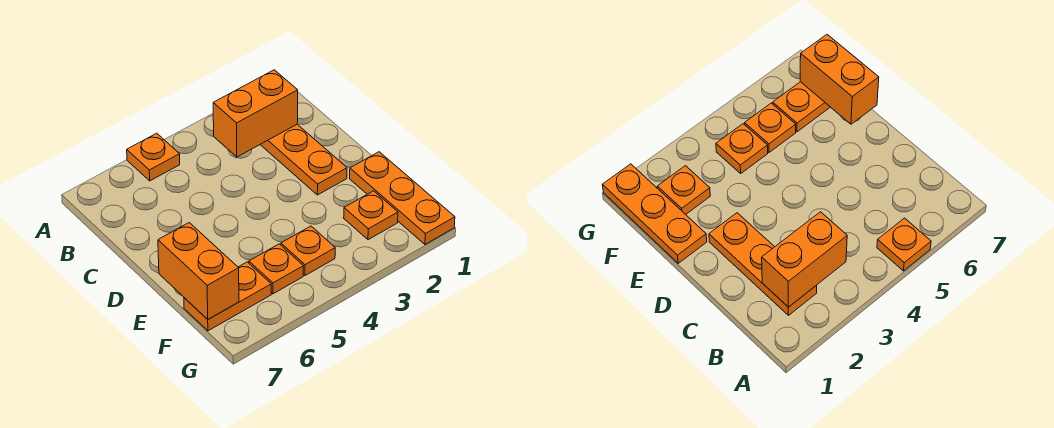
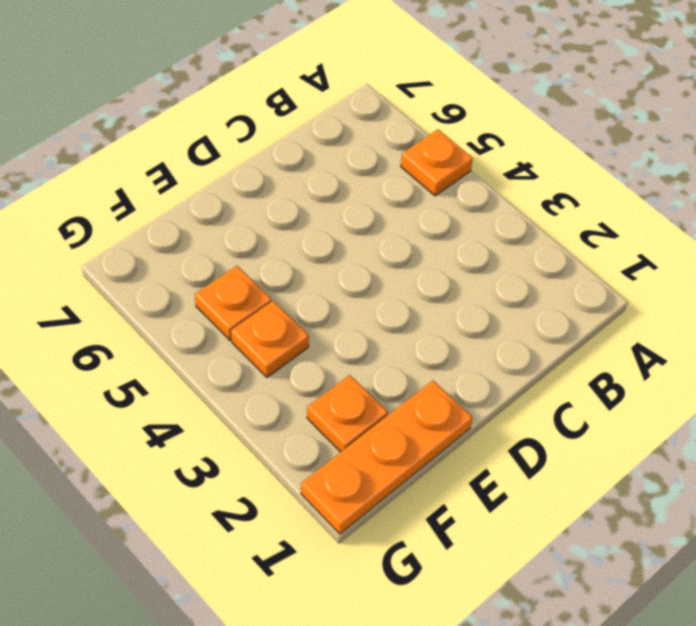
none -> orange plate B2:D2 level 1
none -> orange plate F6:F7 level 1

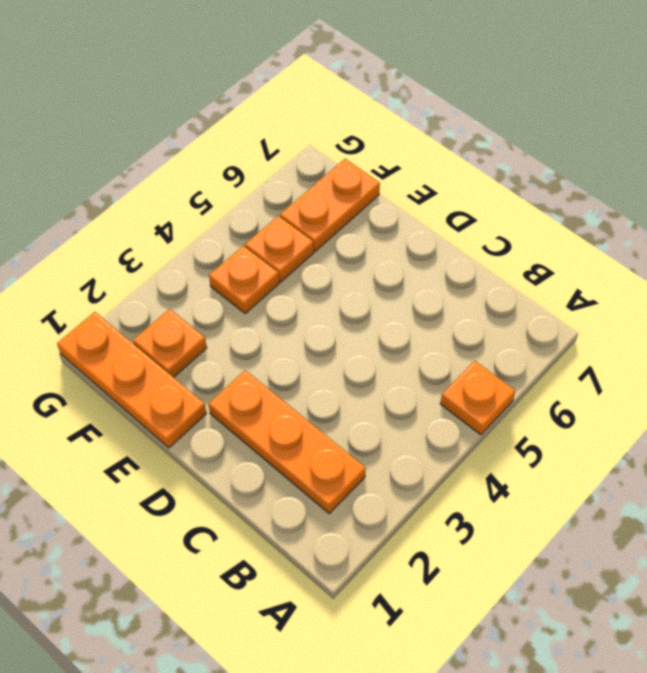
none -> orange brick B2:B3 level 2
none -> orange brick E7:F7 level 2

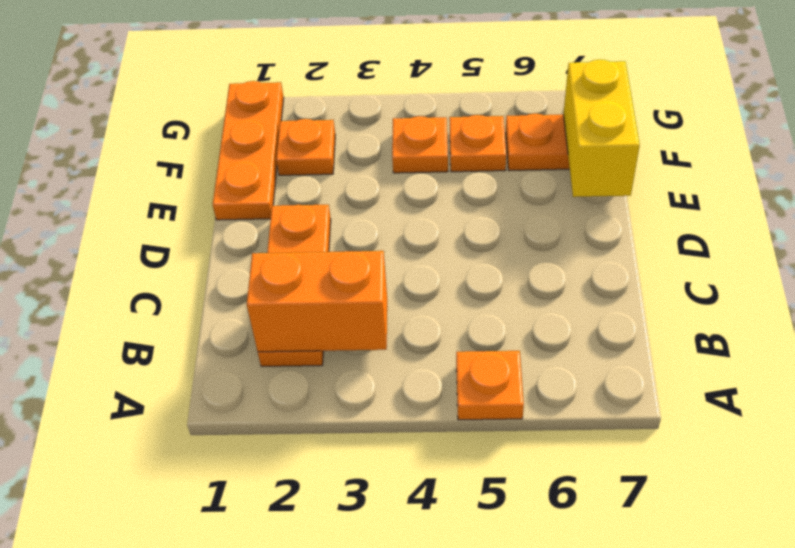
yellow brick E7:F7 level 2 -> orange brick E7:F7 level 2

